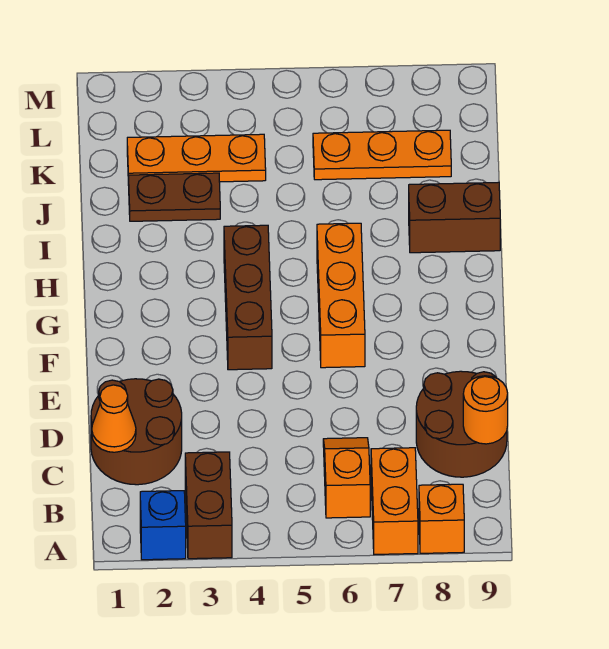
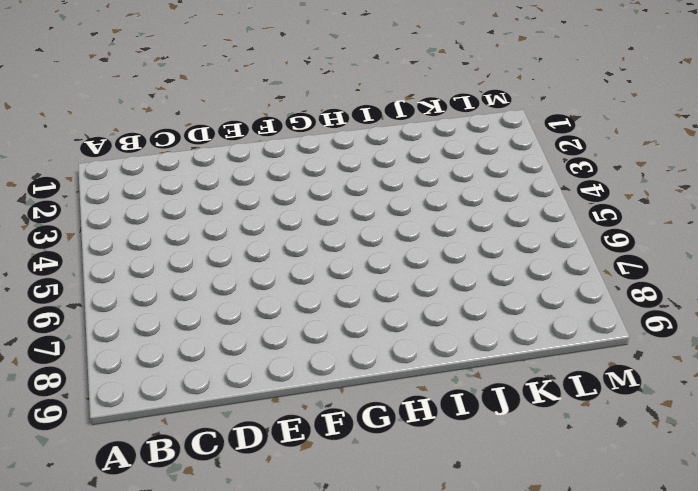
none -> blue brick A2 level 1
none -> brown brick A3:B3 level 1
none -> orange brick A7:B7 level 1

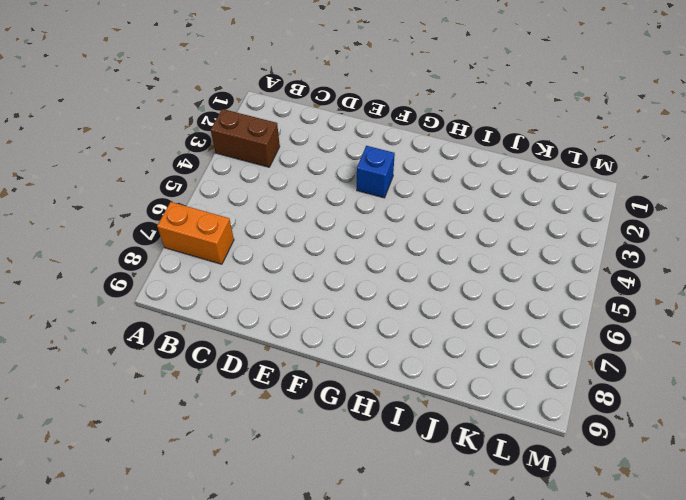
blue brick F3 level 1 -> blue brick A2 level 1
none -> orange brick A8 level 1
none -> orange slope B6:C6 level 1 top B
none -> brown round brick C1:D2 level 1

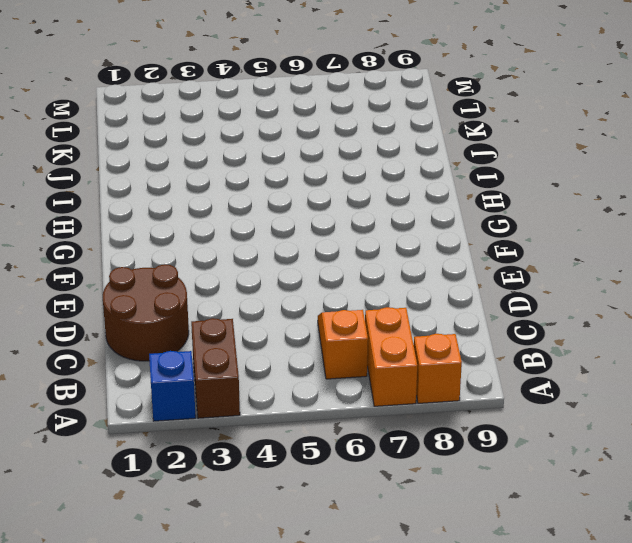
none -> brown round brick C8:D9 level 1
none -> brown brick F4:H4 level 1
none -> orange brick F6:H6 level 1

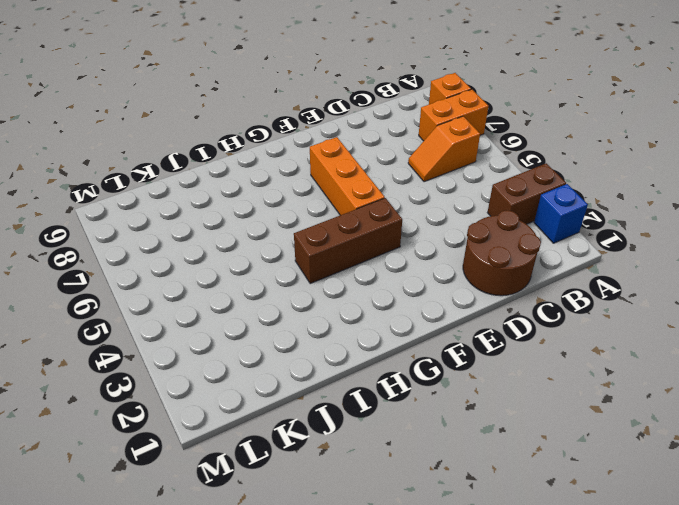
orange brick F5:F7 level 1 -> orange brick F6:H6 level 1
none -> brown round brick C8:D9 level 1
none -> brown brick I8:I9 level 1
none -> brown plate J2:J3 level 1

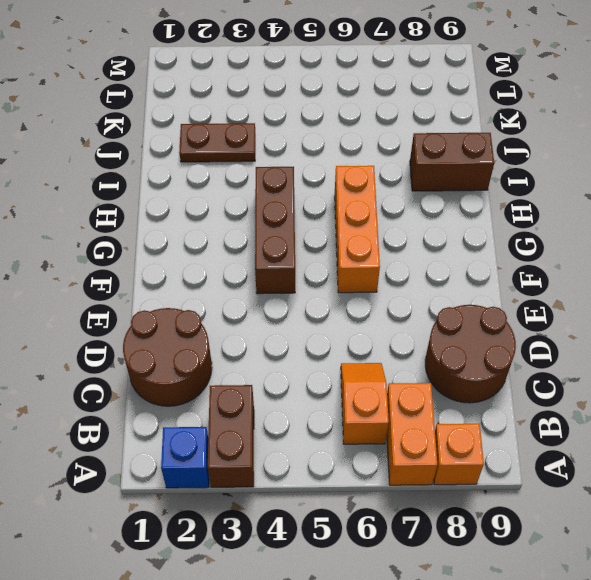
none -> orange plate K2:K4 level 1
none -> orange plate K6:K8 level 1
none -> orange cone C1 level 2

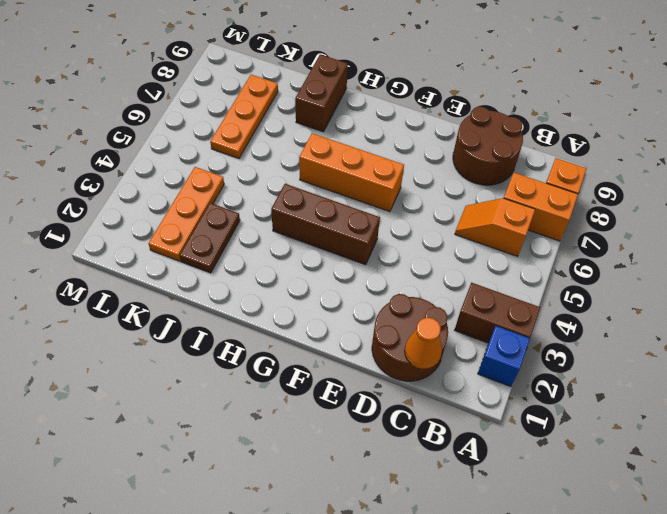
none -> orange round brick C9 level 2

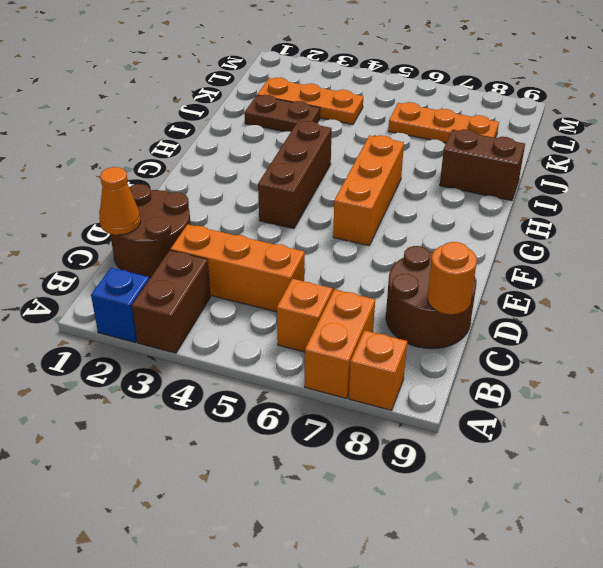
orange brick C3:C5 level 1 -> none

